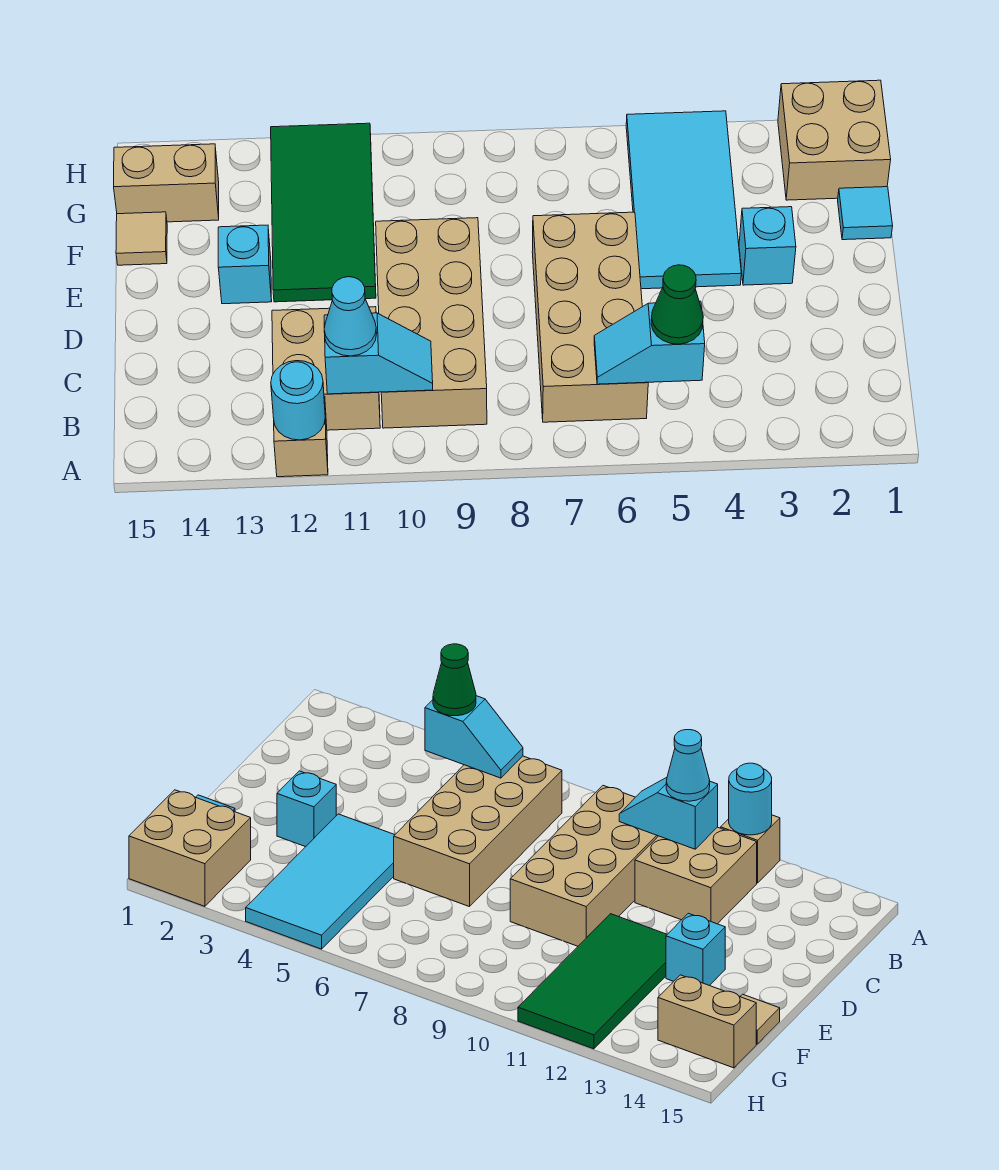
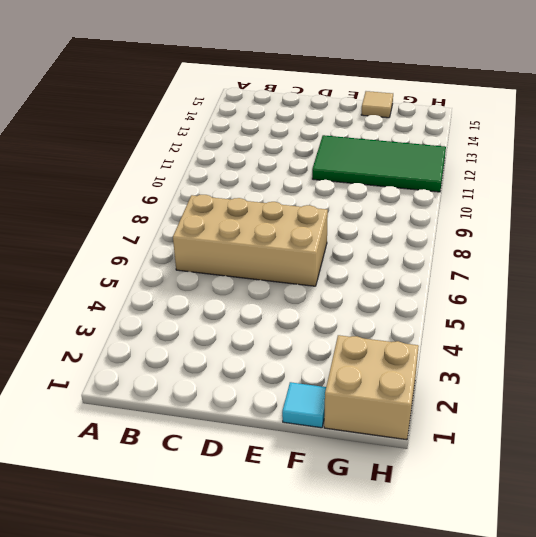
none -> tan brick A12 level 1
none -> tan brick B9:E10 level 1
none -> tan brick B11:C12 level 1

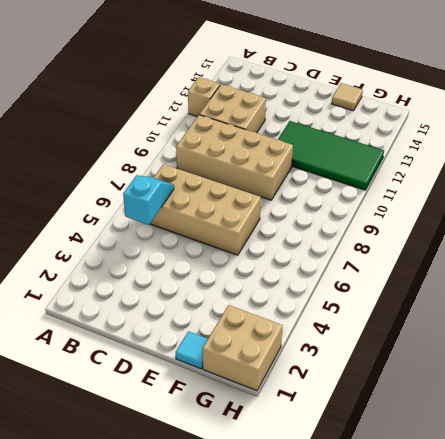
none -> cyan brick E3 level 1
none -> cyan tile E4:H5 level 1
none -> cyan brick E13 level 1

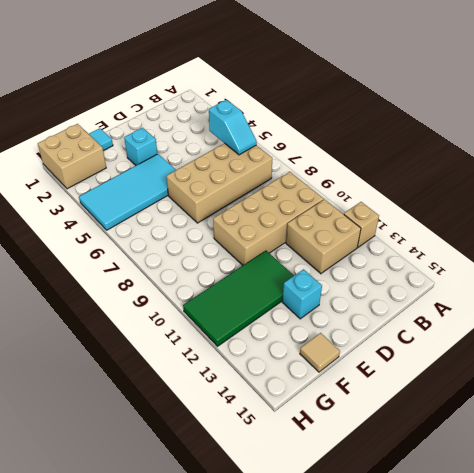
none -> tan brick G14:G15 level 1
none -> cyan round brick A12 level 2
none -> cyan slope B10:B11 level 2 top 11

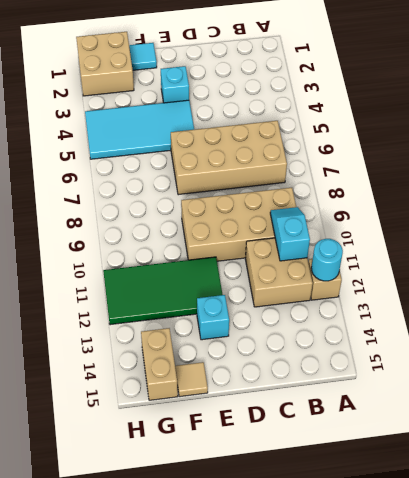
none -> cyan slope B5:B6 level 2 top 5
none -> green cone B5 level 3
none -> cyan cone B11 level 3

